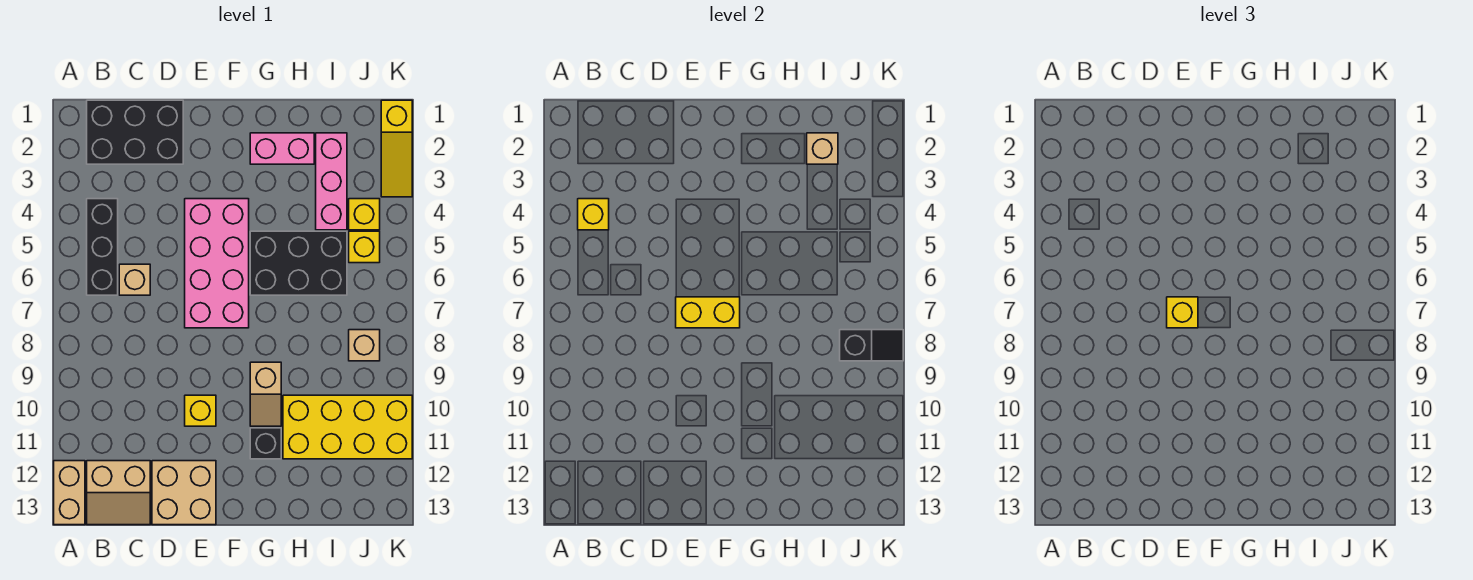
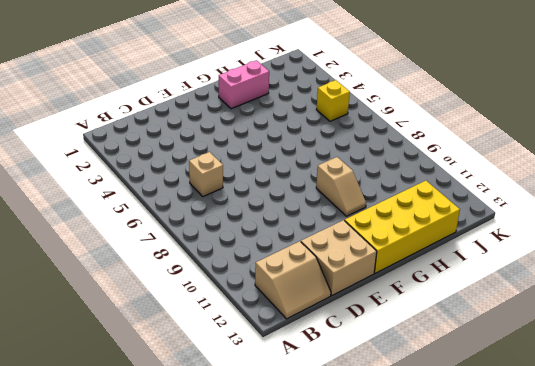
yellow brick F12:I13 level 1 -> yellow brick H10:K11 level 1
none -> tan brick A12:A13 level 1
none -> black brick B1:D2 level 1
none -> black brick B4:B6 level 1

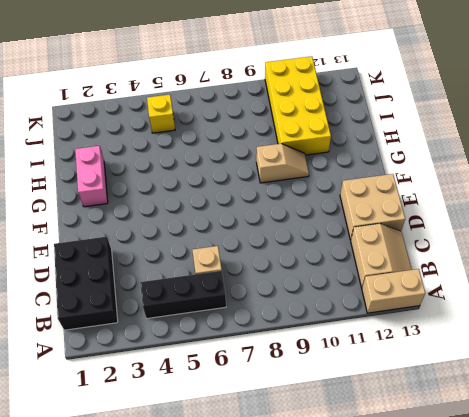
none -> pink brick E4:F7 level 1
none -> yellow brick E10 level 1
none -> black brick G5:I6 level 1

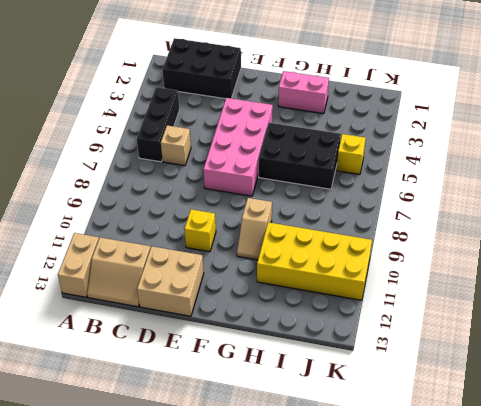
none -> black brick G11 level 1
none -> pink brick I2:I4 level 1
none -> yellow brick J4 level 1

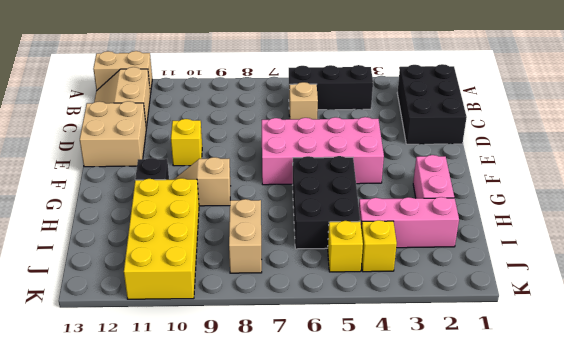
tan brick I8:J8 level 1 -> tan brick J8 level 1
none -> yellow slope K1:K3 level 1 top 1
none -> yellow brick B4 level 2
none -> yellow brick E7:F7 level 2

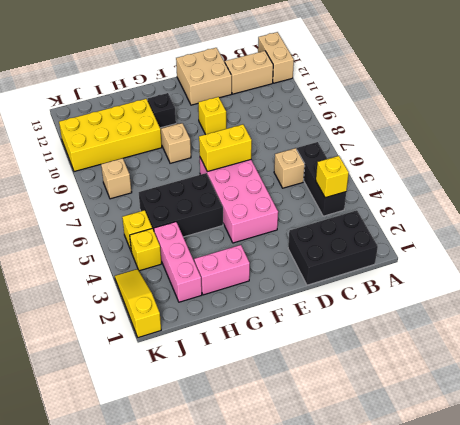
none -> tan brick I2 level 2
none -> black slope J8:K8 level 2 top J
none -> yellow brick E7 level 3

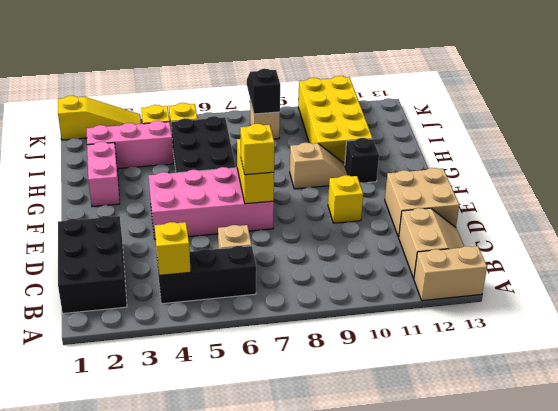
none -> tan brick I2 level 2

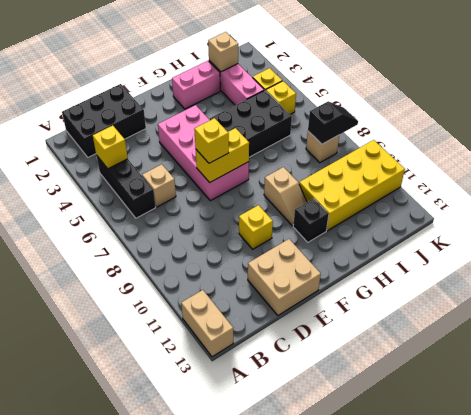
none -> tan slope B12:C13 level 1 top 12
none -> yellow slope K1:K3 level 1 top 1

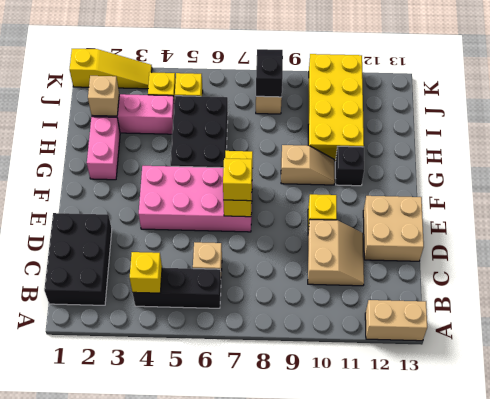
tan slope C10:D11 level 1 top 10 -> tan slope B12:C13 level 1 top 12

